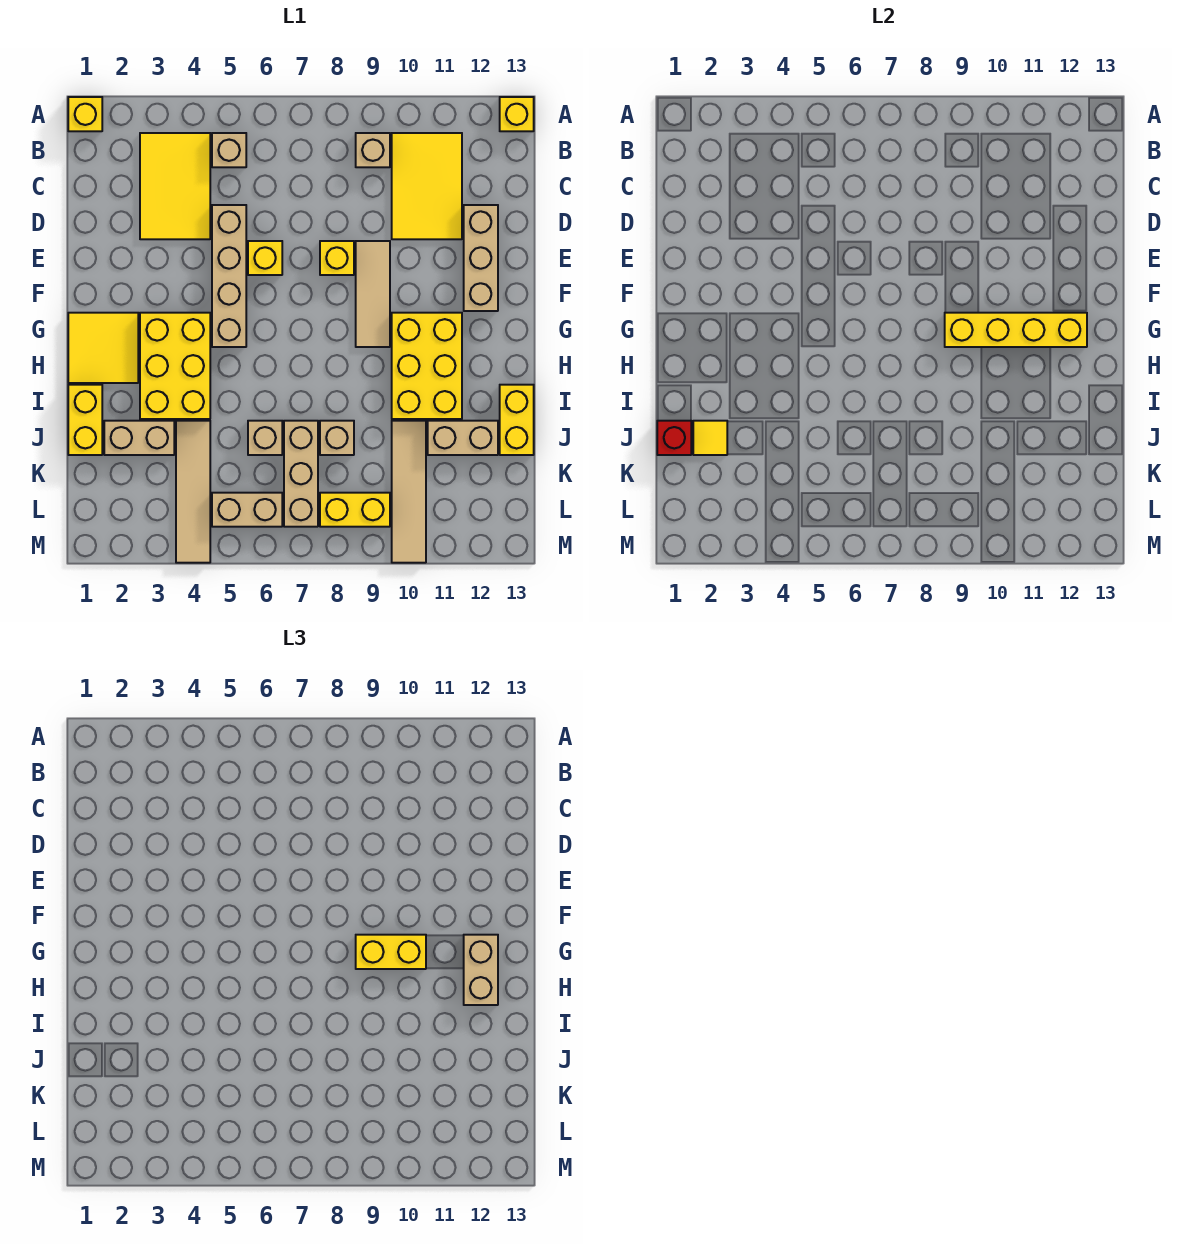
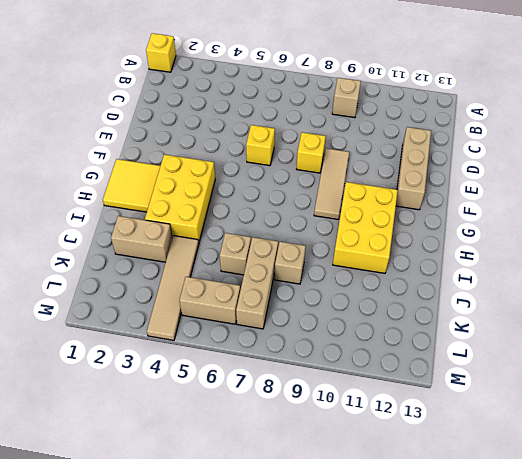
none -> yellow brick A13 level 1
none -> yellow tile B3:D4 level 1
none -> tan brick B5 level 1
none -> yellow tile B10:D11 level 1

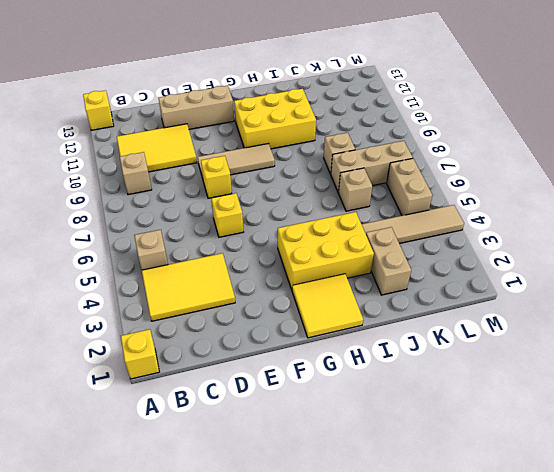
none -> tan brick D5:G5 level 1
none -> yellow brick I1:J1 level 1
none -> yellow brick I13:J13 level 1
none -> tan tile J10:M10 level 1

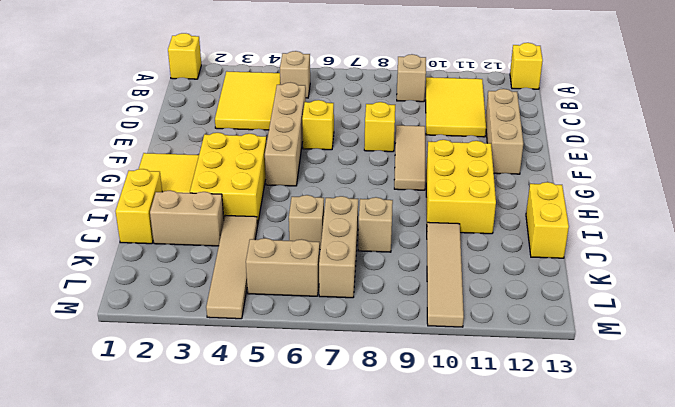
none -> tan brick J11:J12 level 1
none -> yellow brick L8:L9 level 1
none -> yellow brick G9:G12 level 2
none -> red brick J1 level 2

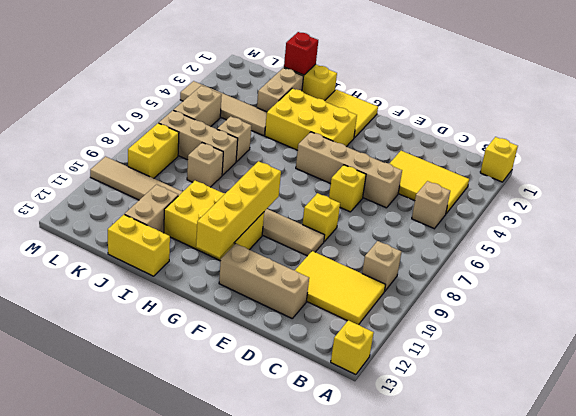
none -> yellow tile J2 level 2
none -> yellow brick G9:G10 level 3
none -> tan brick G12:H12 level 3

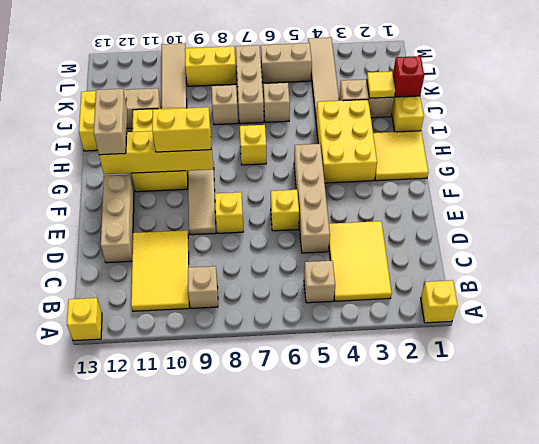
yellow brick H7 level 1 -> none

